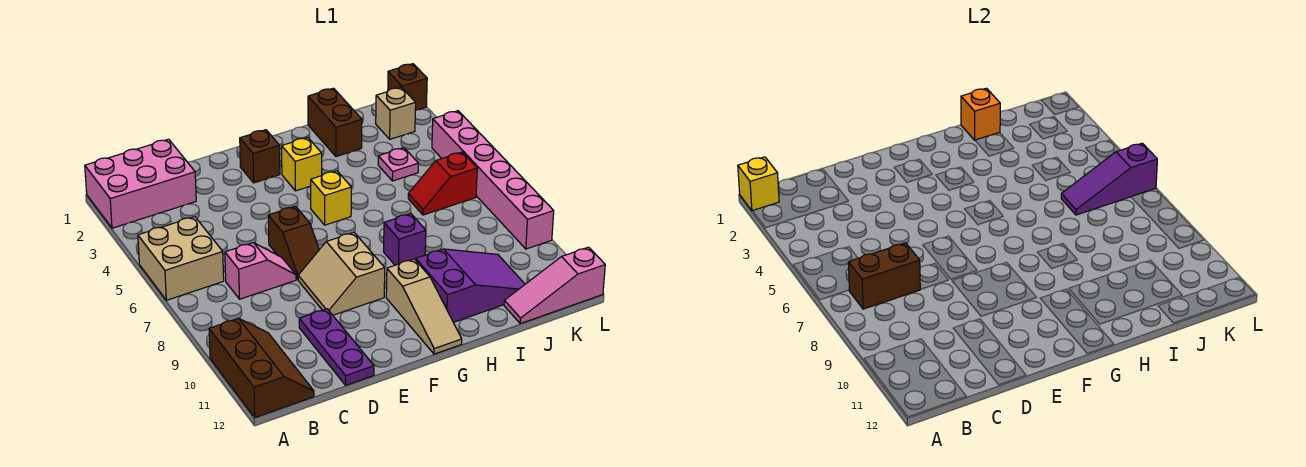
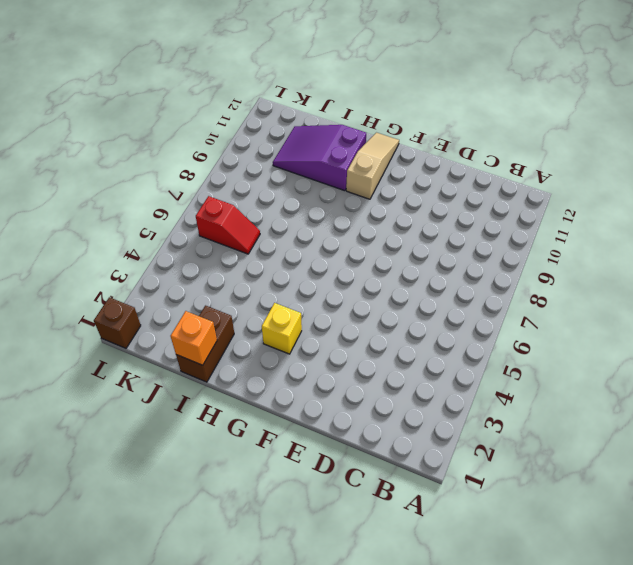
none -> pink brick A1:C2 level 1
none -> tan brick A5:B6 level 1
none -> brown slope A10:B12 level 1 top A

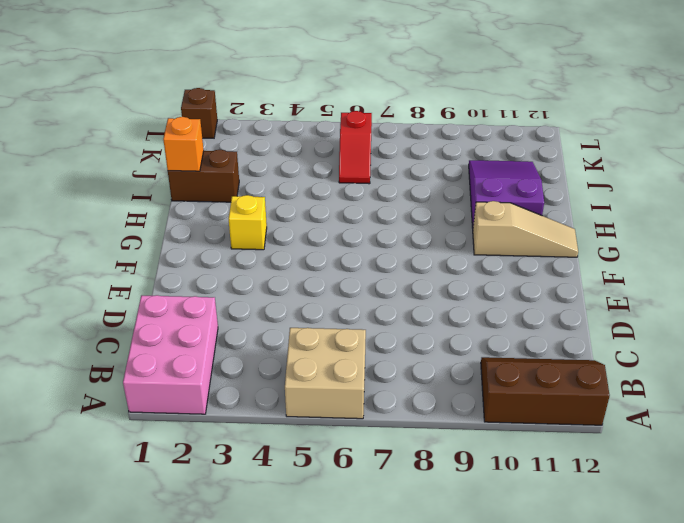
none -> pink slope C7:D7 level 1 top C
none -> purple plate D10:D12 level 1
none -> brown slope E6:E7 level 1 top 6

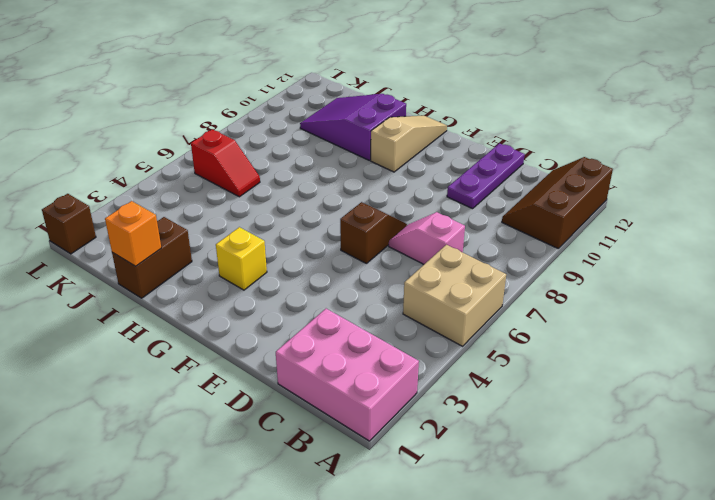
none -> tan slope E8:F9 level 1 top F
none -> brown brick F2 level 1
none -> yellow brick G5 level 1

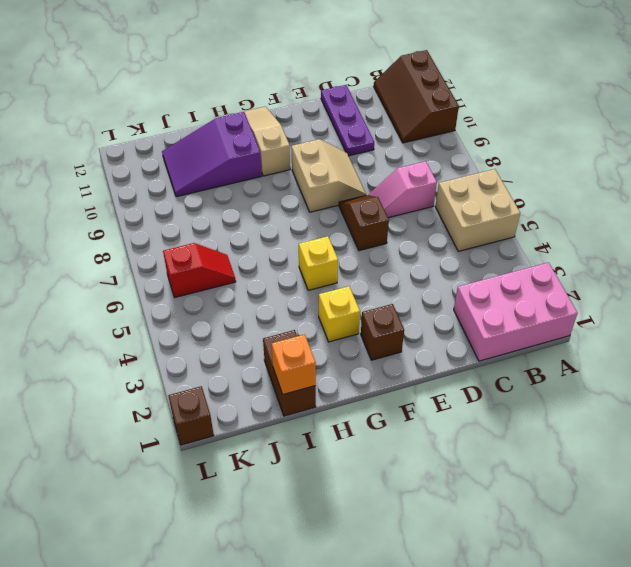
none -> purple brick H8 level 1
none -> pink plate J4 level 1
none -> pink slope J12:L12 level 1 top L

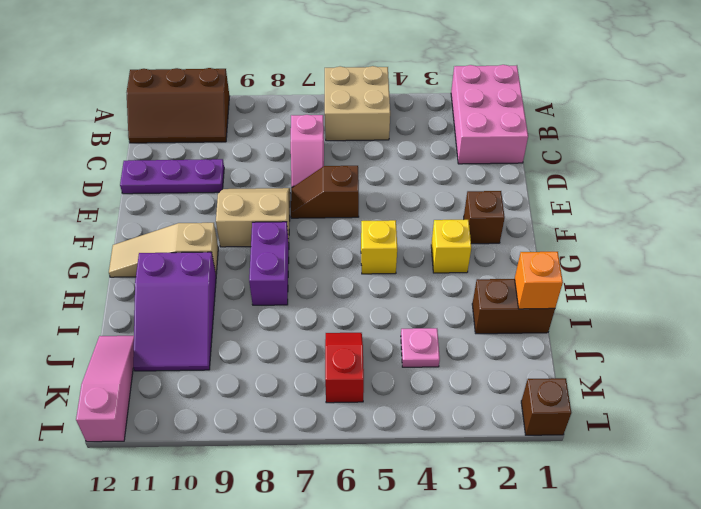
purple brick G8:H8 level 1 -> purple brick H8 level 1
none -> tan brick K2 level 1
none -> pink brick L4:L9 level 1
none -> yellow brick A1 level 2

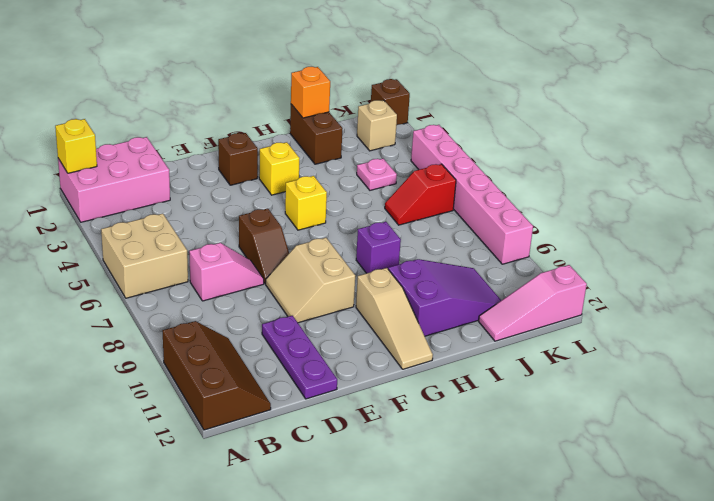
none -> brown brick B7:C7 level 2
none -> purple slope J6:L6 level 2 top L

